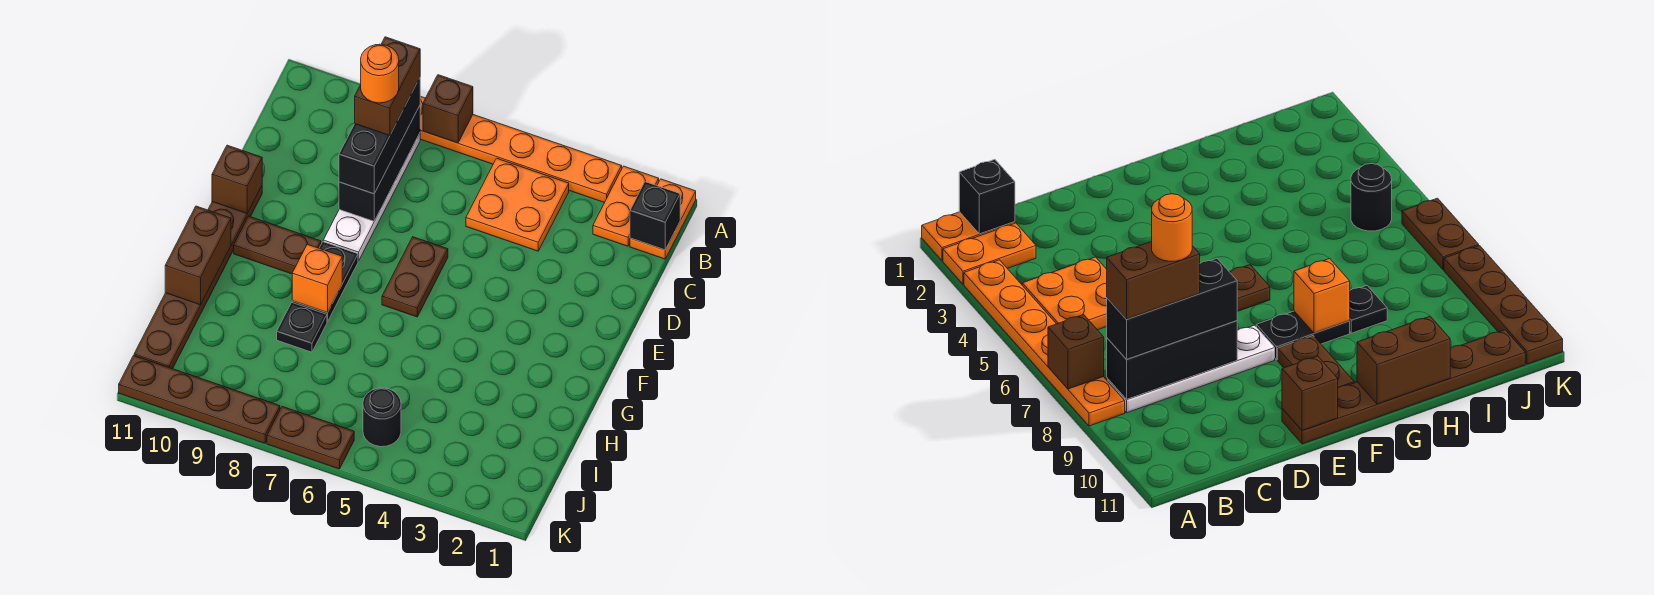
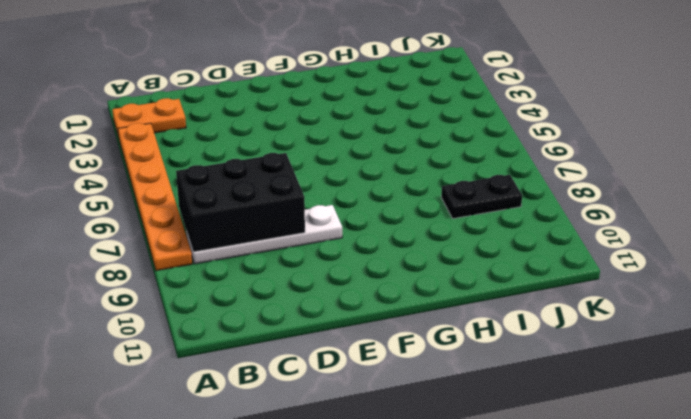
black brick B7:D8 level 2 -> black brick B8:D8 level 2
black plate I8:J8 level 1 -> black plate F8:G8 level 1
none -> orange plate A1:B1 level 1
none -> orange plate B4:C5 level 1
none -> brown plate E6:F6 level 1

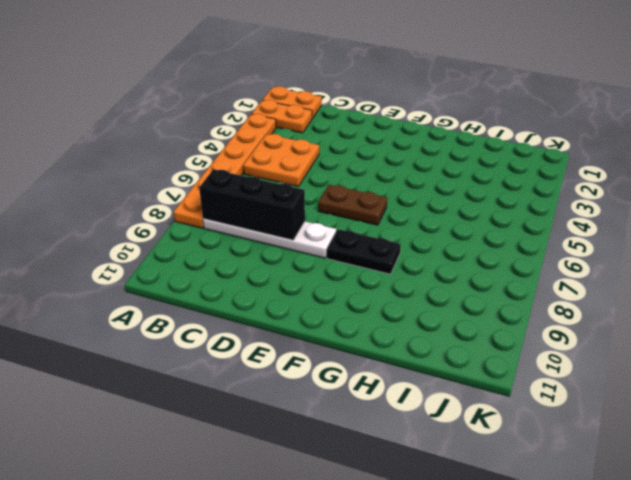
none -> brown plate E11:J11 level 1
none -> brown plate F9:F10 level 1
none -> black plate H8 level 1

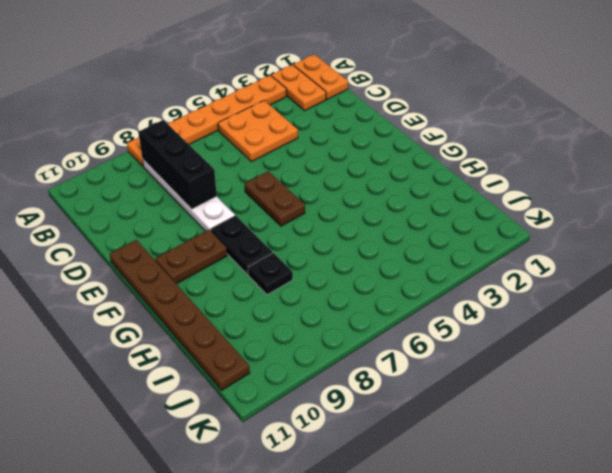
none -> black round brick J5 level 1
none -> brown plate K6:K7 level 1
none -> brown plate K8:K11 level 1

